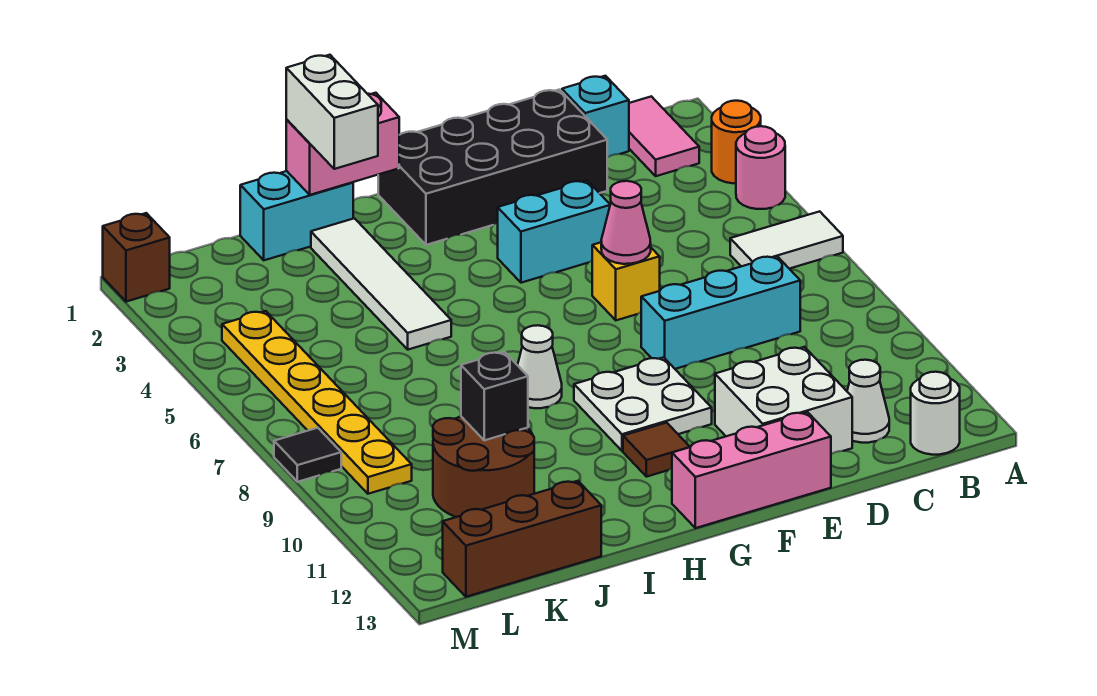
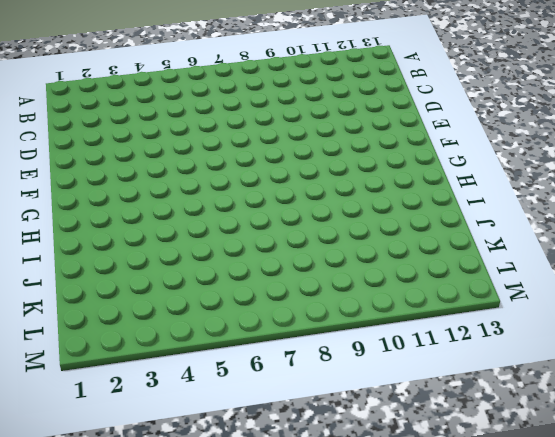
none -> orange round brick A3 level 1
none -> pink round brick A4 level 1
none -> white tile A6:B6 level 1

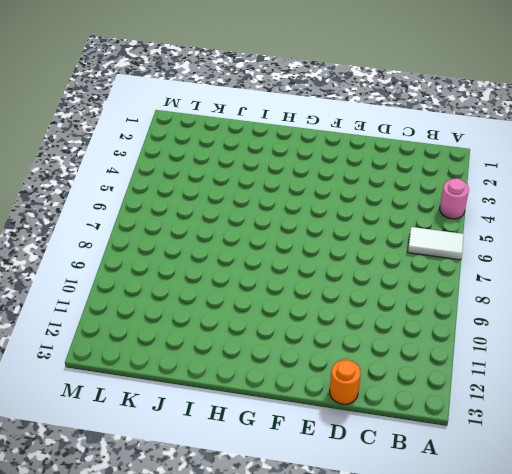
orange round brick D13 level 1 -> orange round brick A3 level 1
none -> pink tile B1:B2 level 1
none -> white round brick B13 level 1
none -> cyan brick C1 level 1

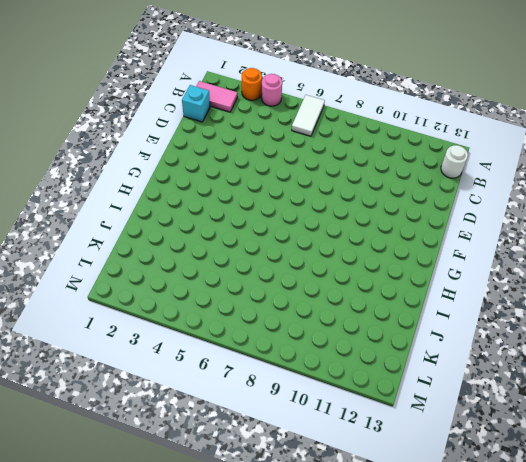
none -> cyan brick C8:E8 level 1
none -> white cone C12 level 1
none -> black brick D1:G2 level 1

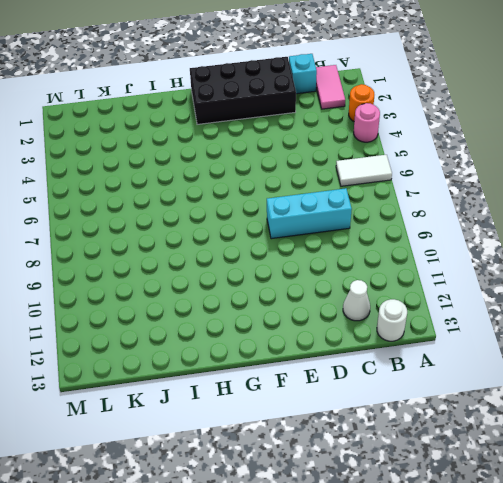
none -> white brick D11:E12 level 1
none -> cyan brick E4:F4 level 1
none -> yellow brick E6 level 1

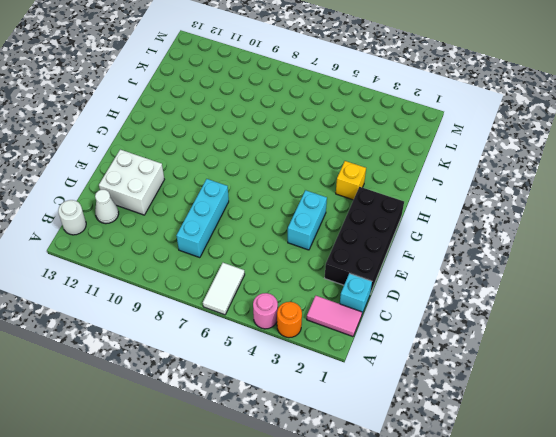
yellow brick H3 level 1 -> yellow brick E6 level 1
none -> pink brick E13:G13 level 1
none -> white plate F9:G10 level 1
none -> brown tile G11 level 1

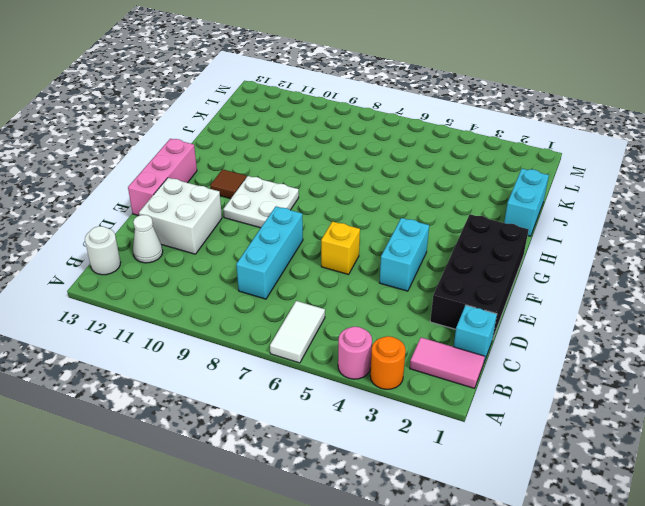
none -> white cone H8 level 1
none -> white tile I2:I5 level 1
none -> brown round brick J10:K11 level 1

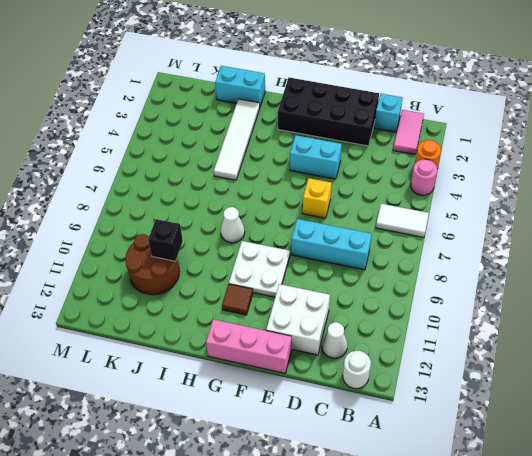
none -> brown brick J13:L13 level 1
none -> yellow plate L4:L9 level 1
none -> brown brick M1 level 1

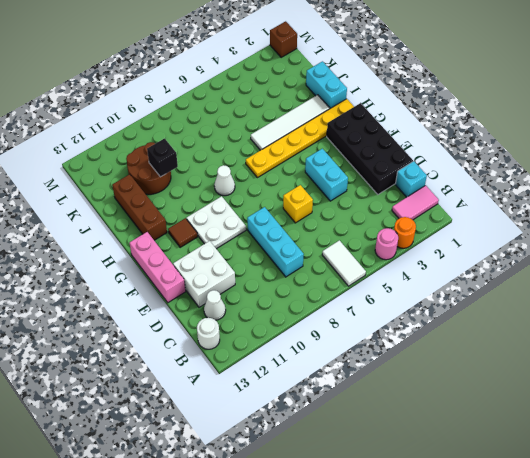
yellow plate H1:H6 level 1 -> yellow plate L4:L9 level 1
brown brick H12:J12 level 1 -> brown brick J13:L13 level 1
none -> black tile M8 level 1
none -> pink cone E6 level 2
none -> pink brick H1:I1 level 2

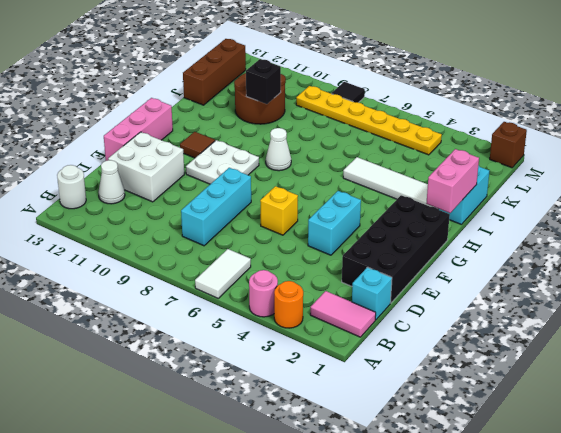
none -> pink cone E6 level 2
none -> white brick I1:I2 level 3

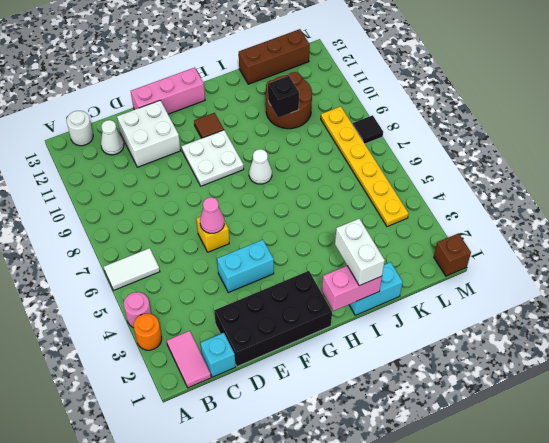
none -> cyan brick C8:E8 level 1
none -> white tile I2:I5 level 1

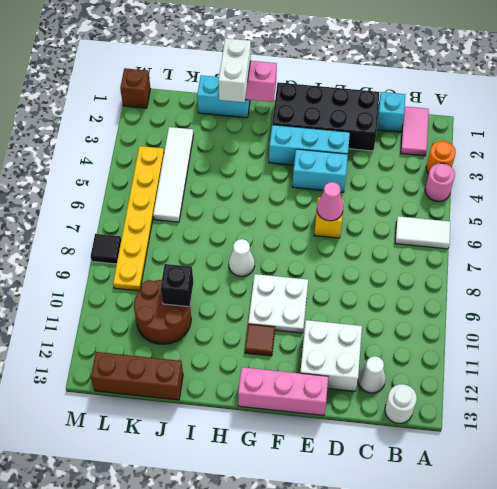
cyan brick E3:G3 level 1 -> cyan brick C8:E8 level 1
white tile K3:K6 level 1 -> white tile I2:I5 level 1

